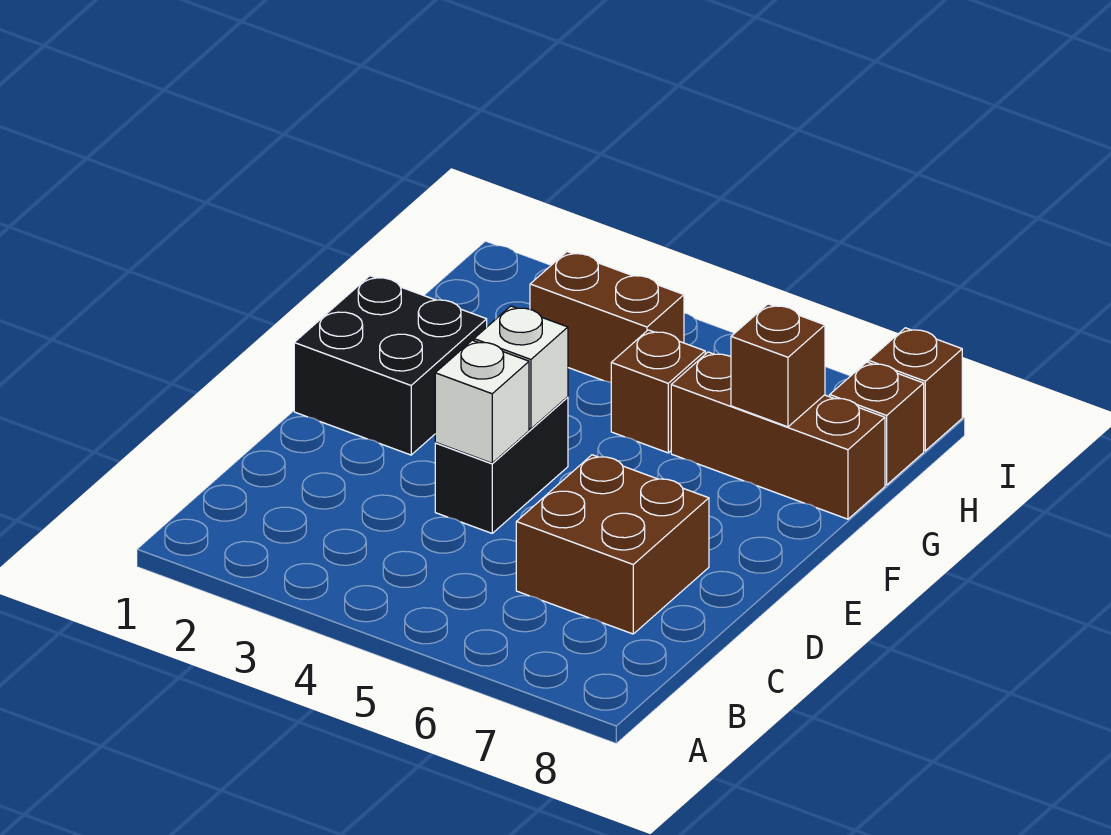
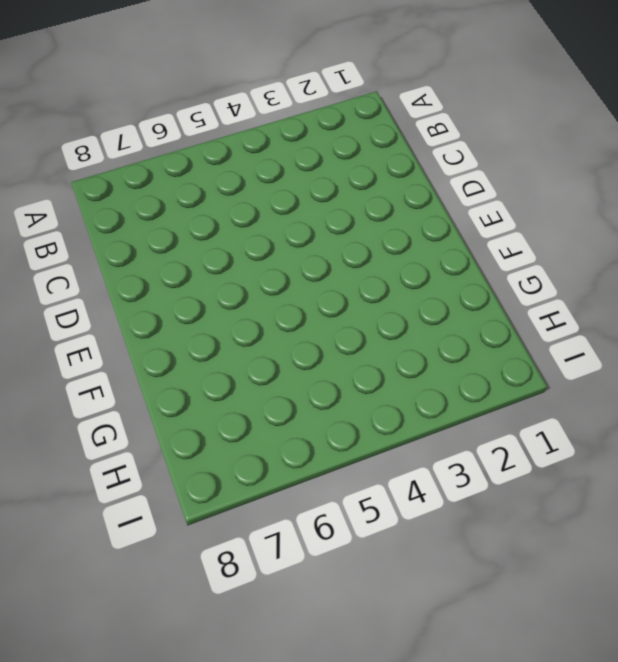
none -> brown brick C6:D7 level 1
none -> black brick D4:E4 level 1

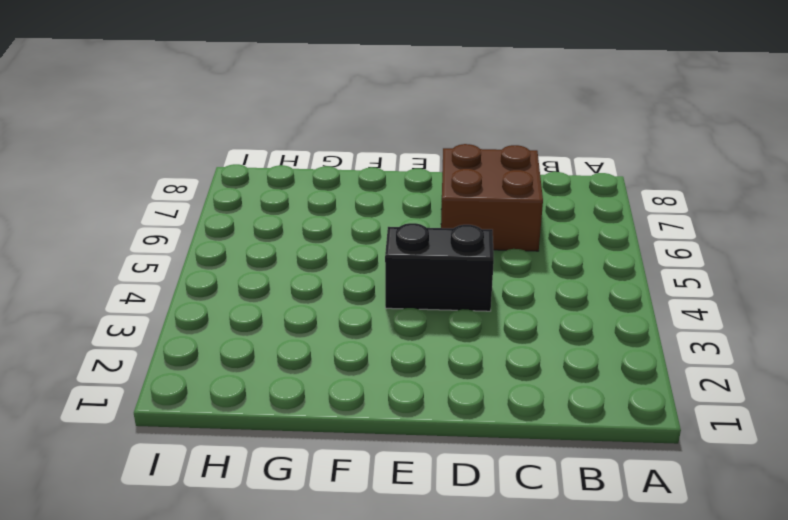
none -> black brick E1:F2 level 1
none -> brown brick G5 level 1

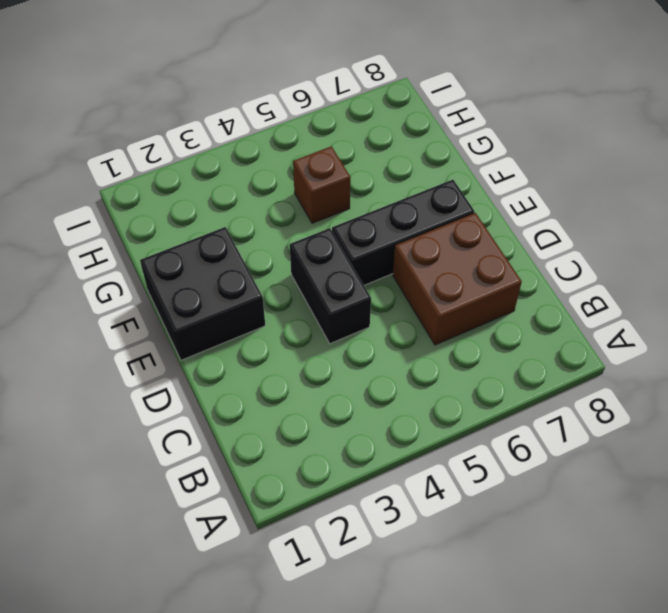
black brick E5:E7 level 1 -> none
none -> brown brick G6:G8 level 1
none -> brown brick H3:H4 level 1

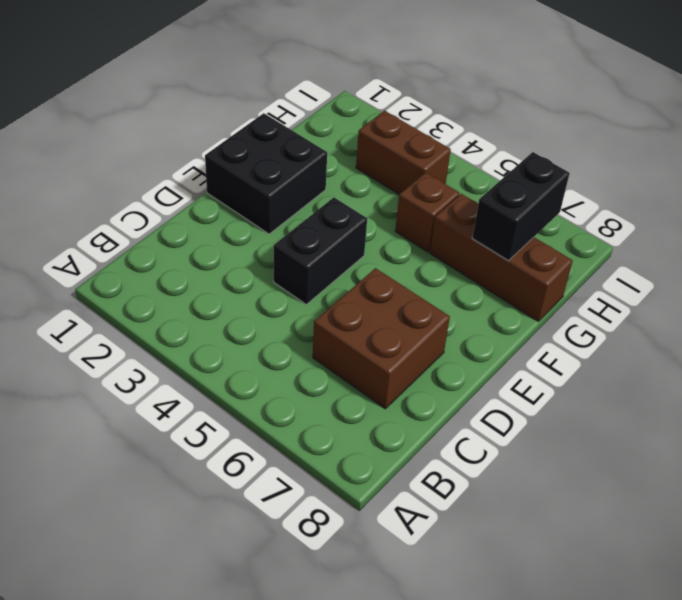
black brick G7:H7 level 2 -> brown brick G7 level 2
none -> brown brick H8 level 1
none -> brown brick I8 level 1

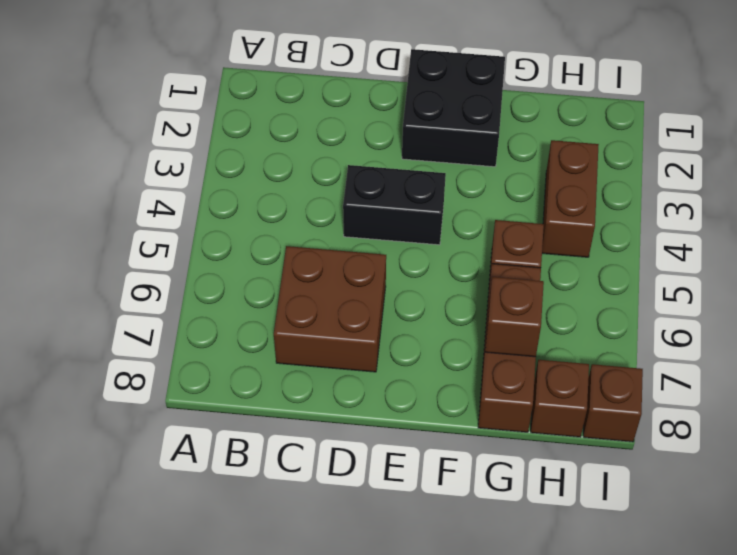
none -> white brick D4 level 2
none -> white brick E4 level 2

